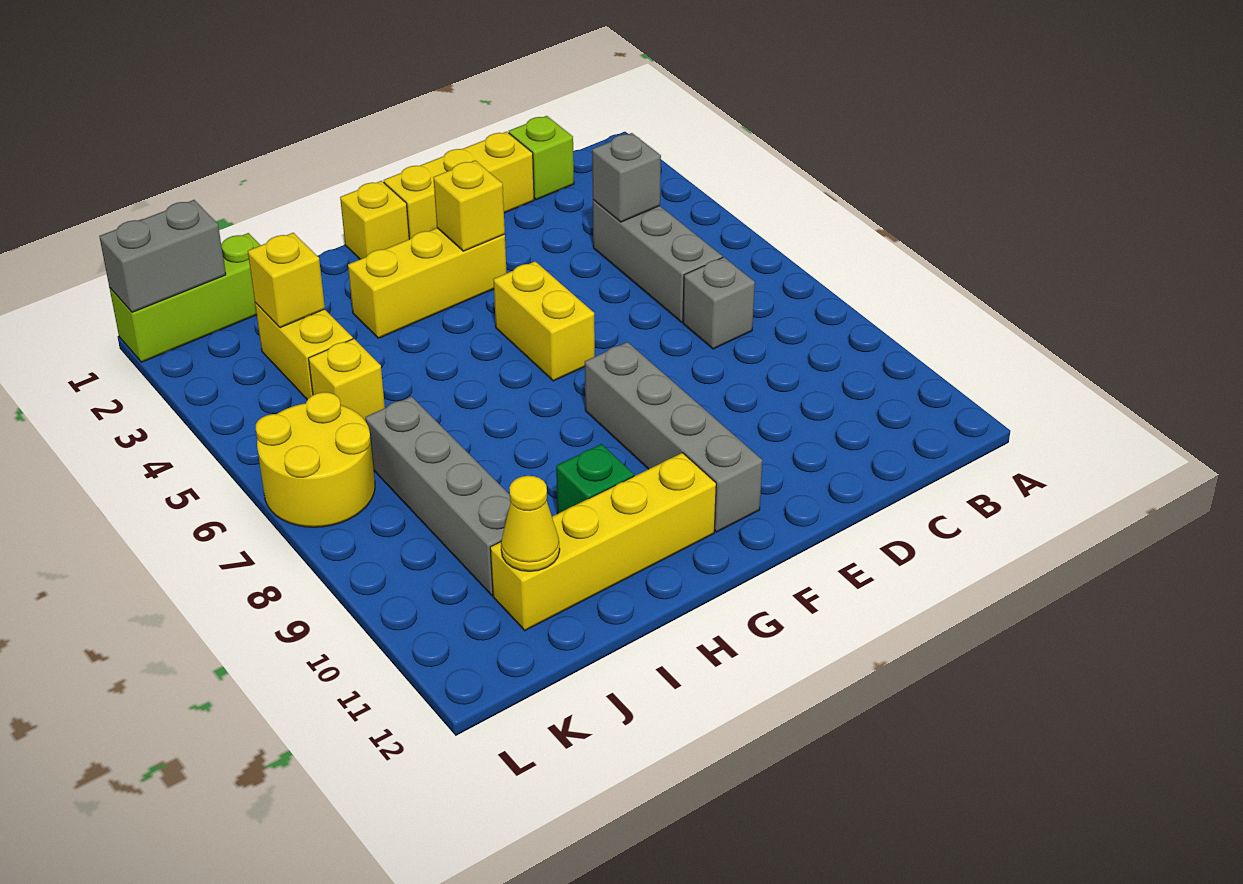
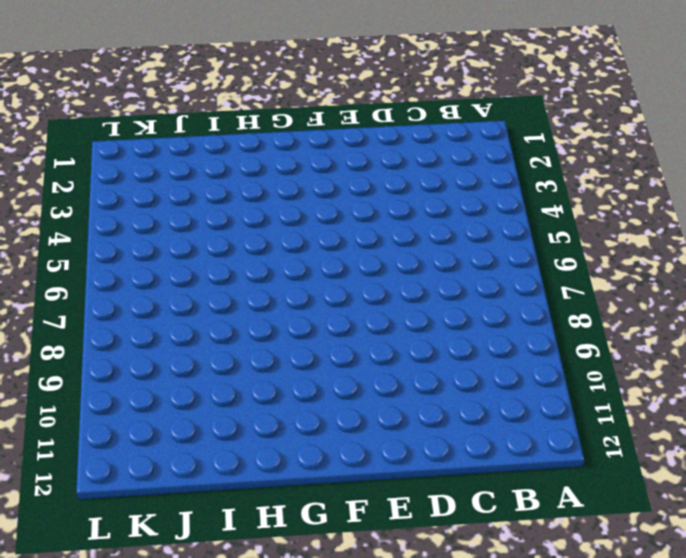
none -> lime brick C1 level 1
none -> grey brick C4:C6 level 1
none -> grey brick C7 level 1

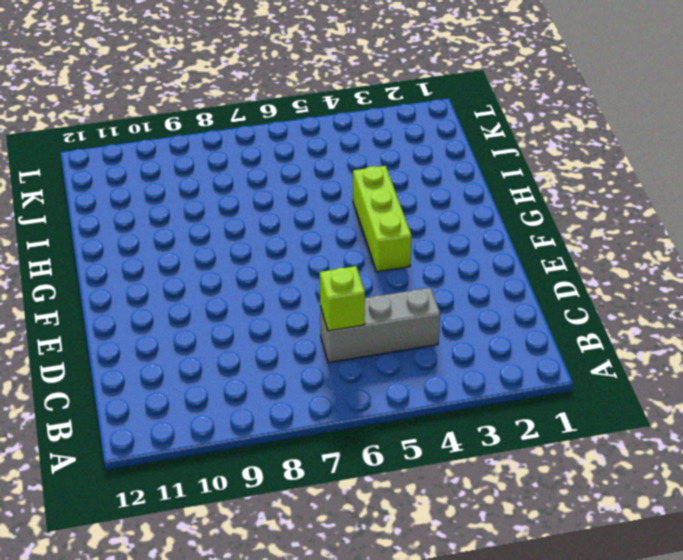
lime brick C6 level 2 -> lime brick C1 level 1
lime brick F4:H4 level 1 -> lime brick J1:L1 level 1
none -> grey brick C7 level 1
none -> yellow brick D1:F1 level 1
none -> yellow brick F3:H3 level 1

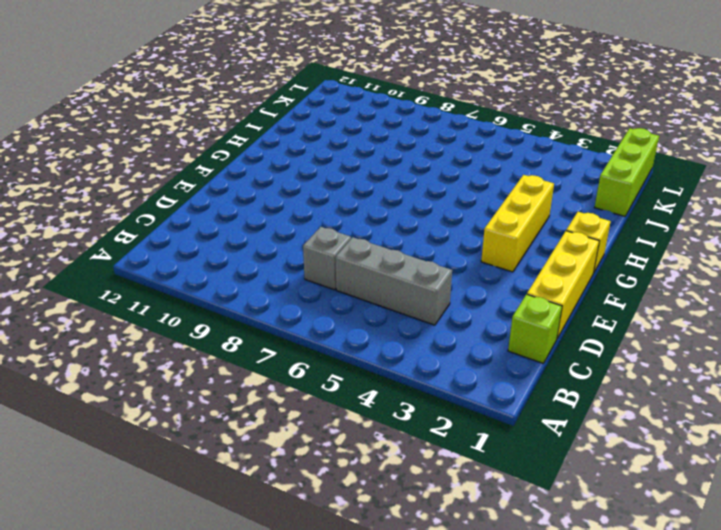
none -> yellow brick F5:F6 level 1
none -> grey brick F8:F11 level 1
none -> yellow brick G11:J11 level 1

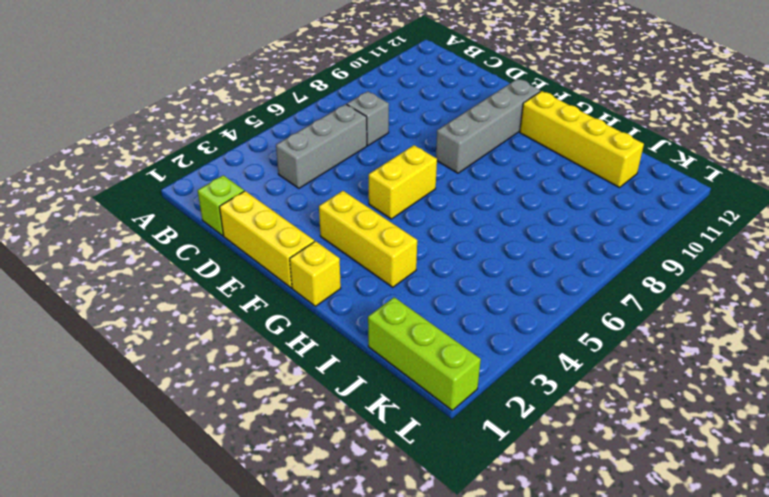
none -> green brick H10 level 1
none -> yellow brick J3:J4 level 1
none -> yellow brick J5 level 1

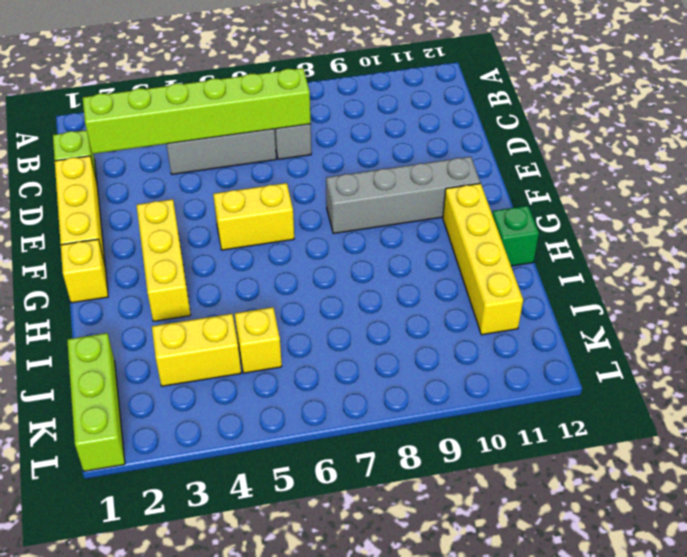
lime brick C2:C7 level 2 -> grey brick C4 level 2
green brick H12 level 1 -> green brick H10 level 1
none -> grey brick J7:J10 level 1
none -> yellow round brick K6:L7 level 1
none -> yellow brick F3 level 2

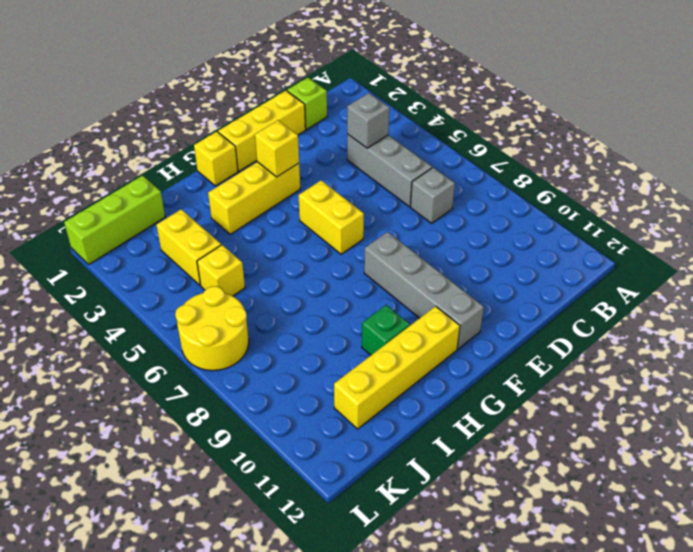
none -> grey brick J7:J10 level 1
none -> yellow brick J3 level 2
none -> yellow cone J11 level 2

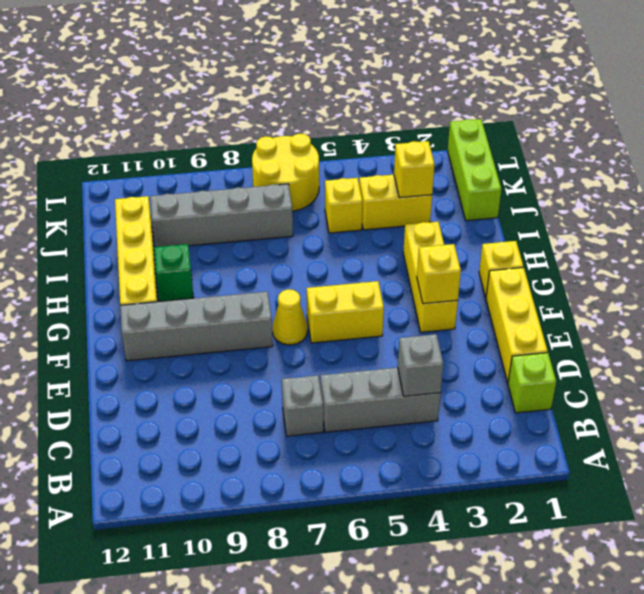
yellow cone F7 level 1 -> yellow cone J11 level 2
none -> grey brick K1:L1 level 2

